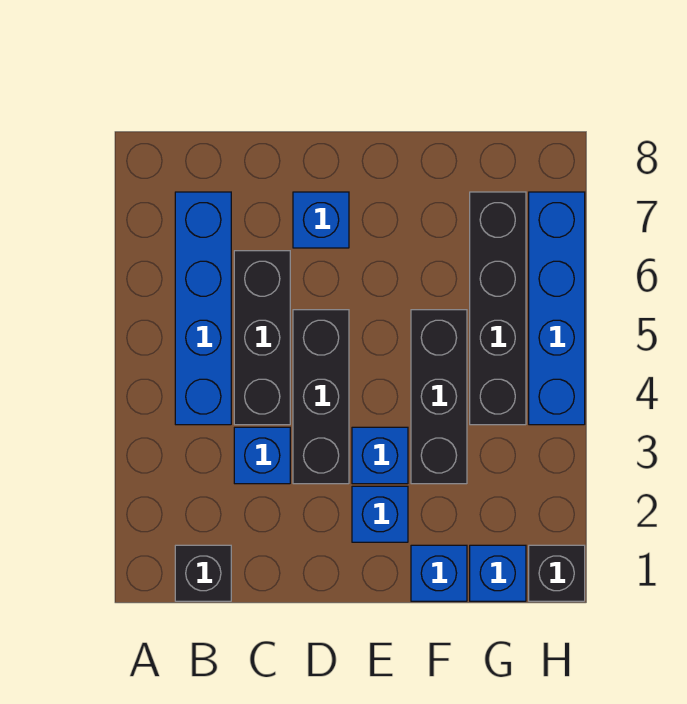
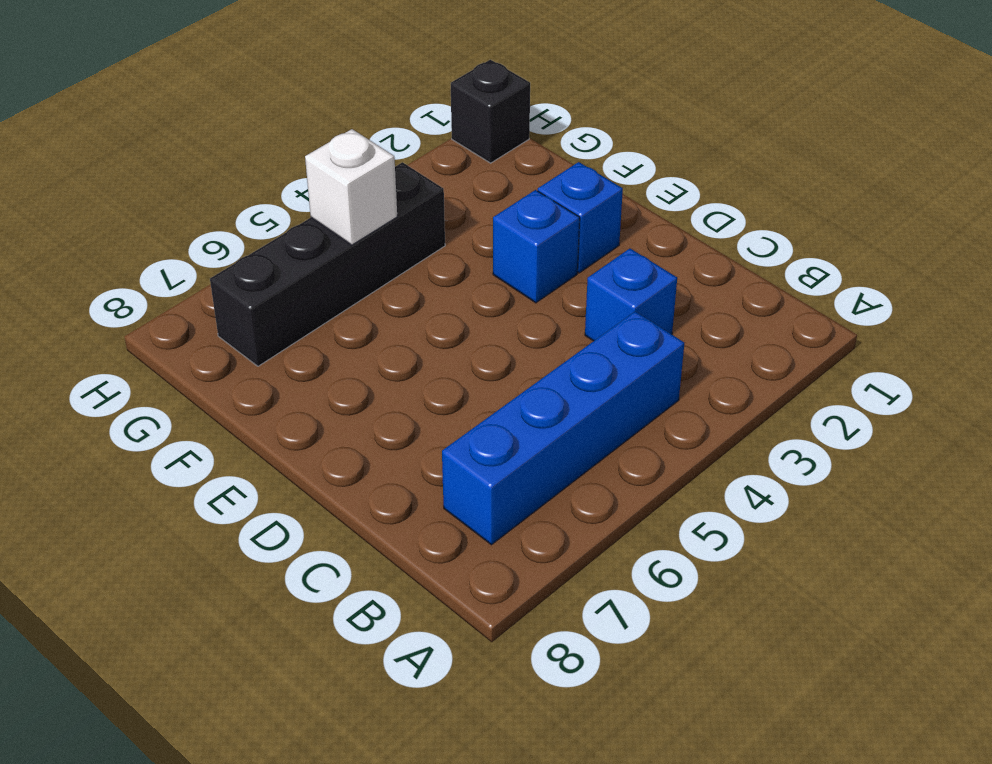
white brick G5 level 2 -> none
none -> black brick B1 level 1
none -> black brick C4:C6 level 1
none -> black brick D3:D5 level 1

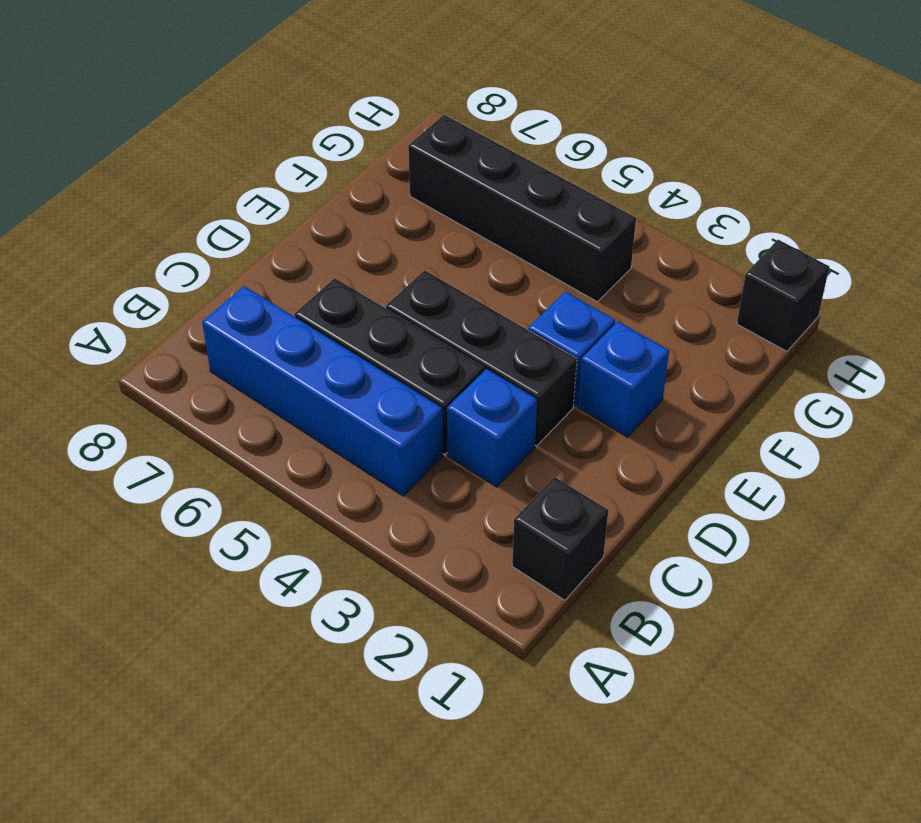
none -> blue brick D7 level 1
none -> blue brick F1 level 1
none -> black brick F3:F5 level 1

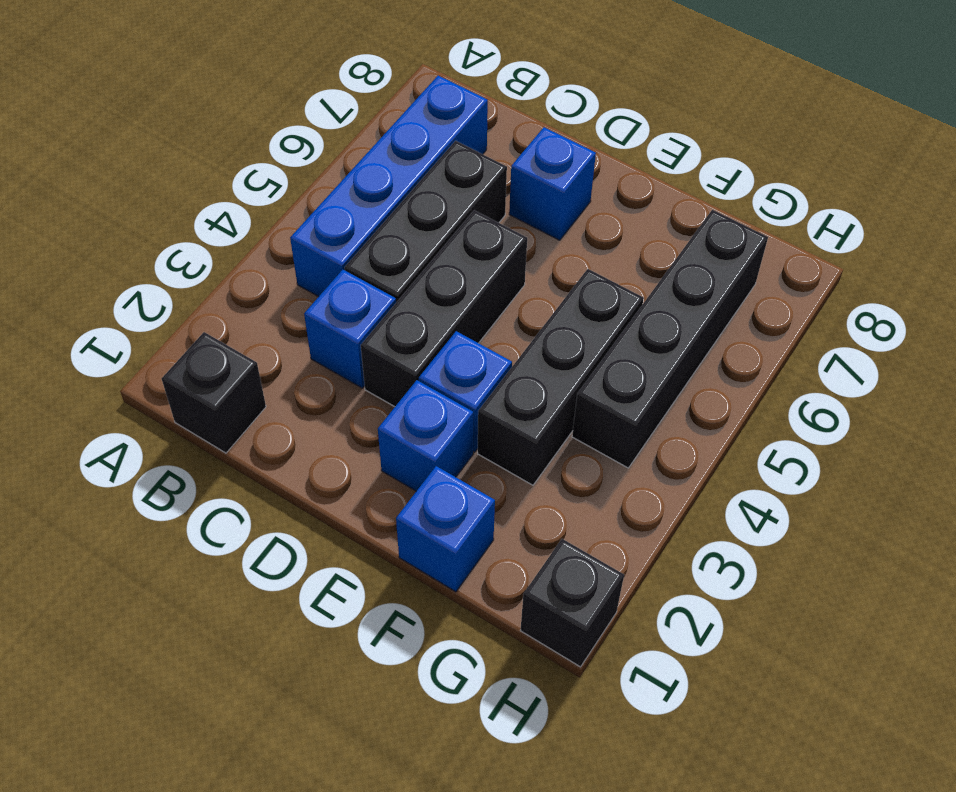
none -> blue brick G1 level 1
none -> blue brick H4:H7 level 1

